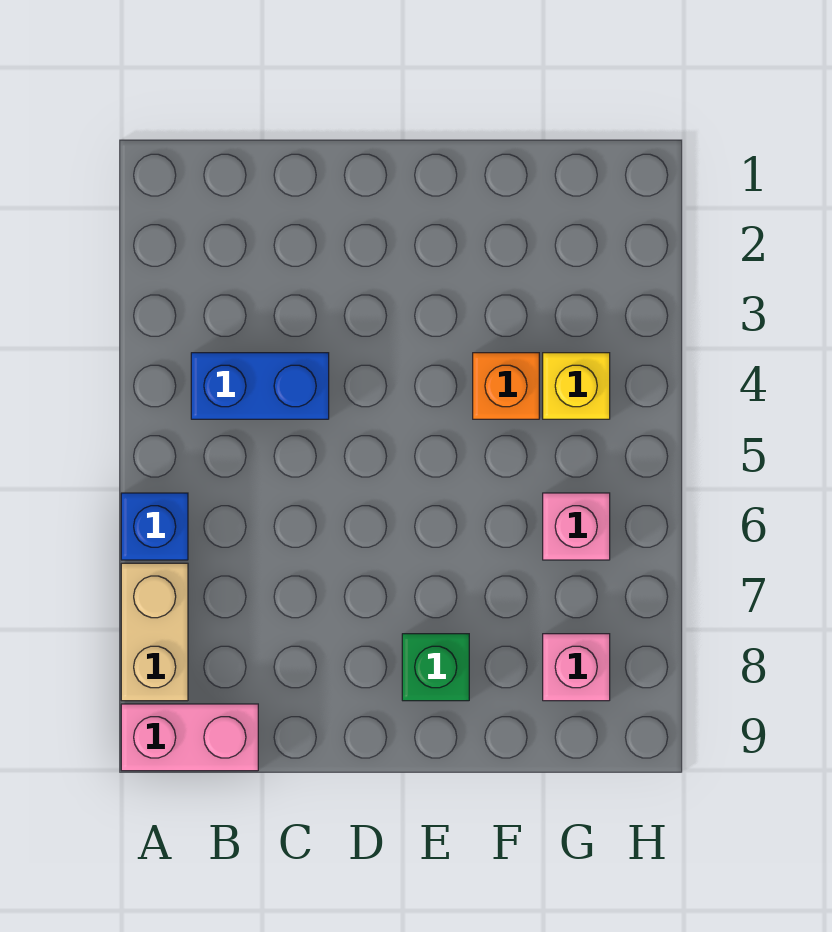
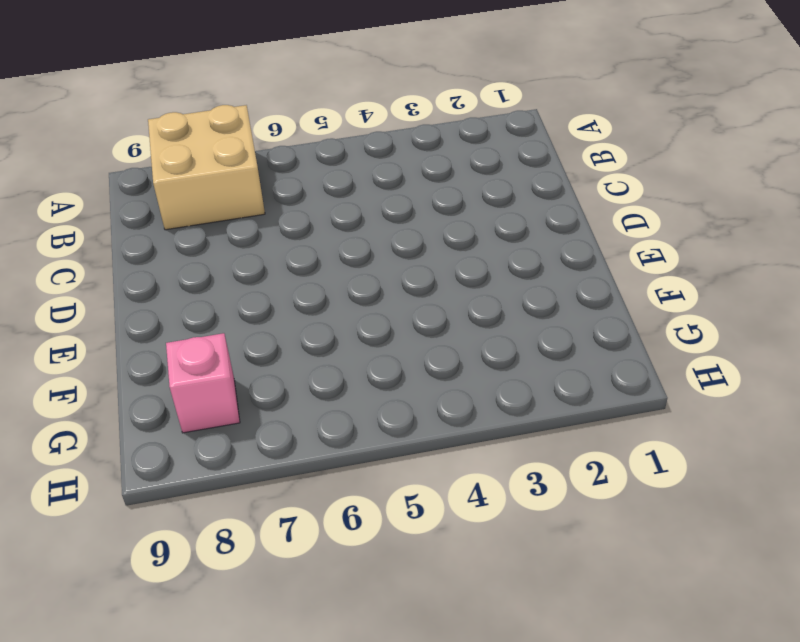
tan brick A7:B8 level 1 -> tan brick A7:A8 level 1
none -> blue brick A6 level 1
none -> pink brick A9:B9 level 1

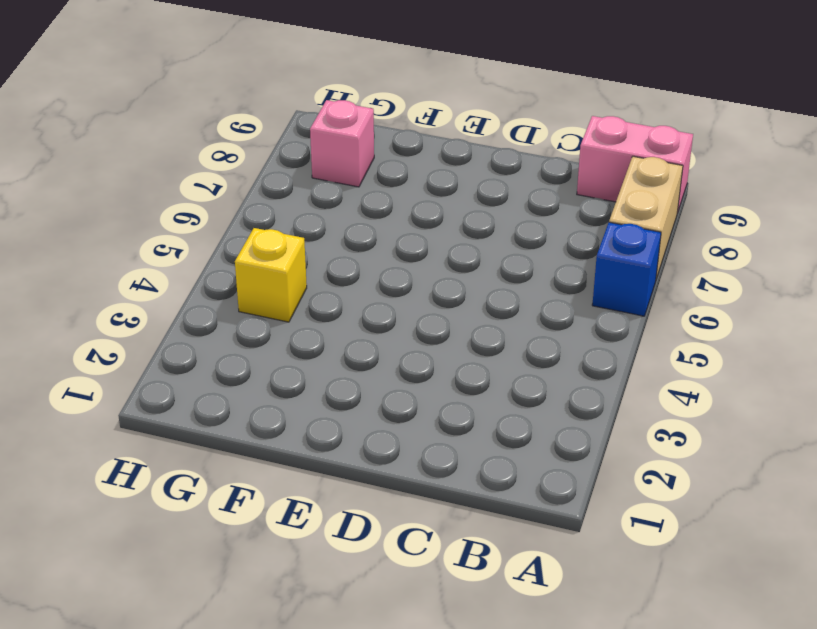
none -> blue brick B4:C4 level 1
none -> green brick E8 level 1

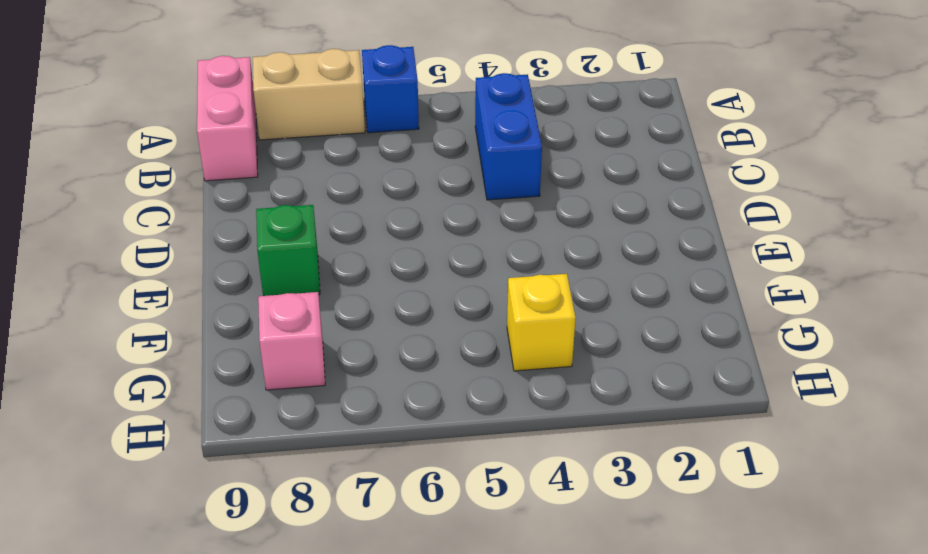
none -> orange brick F4 level 1
none -> pink brick G6 level 1

